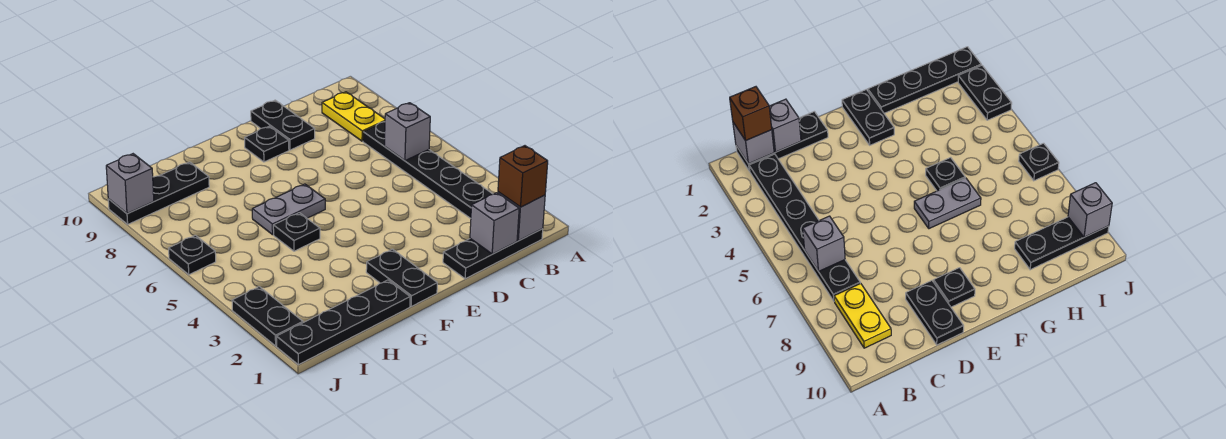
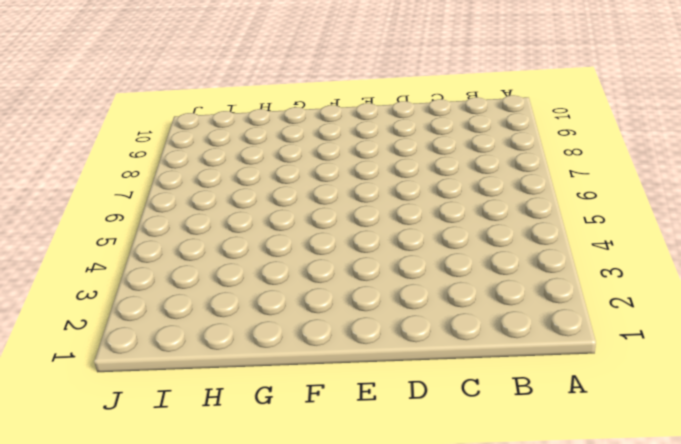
none -> black plate B1:D1 level 1
none -> black plate B2:B7 level 1
none -> yellow plate B8:B9 level 1

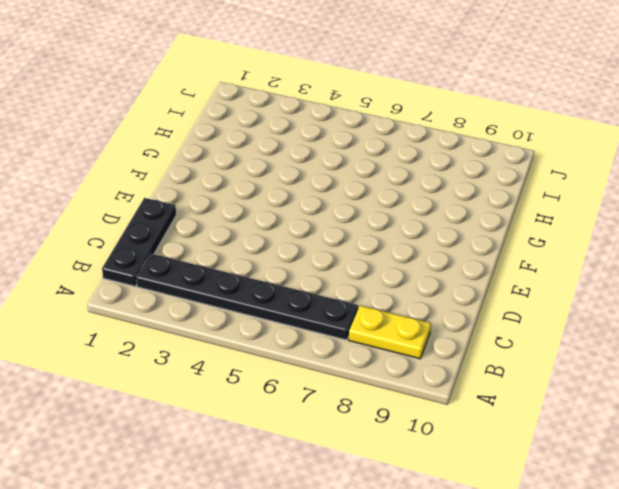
none -> black plate D9:D10 level 1
none -> black plate E9 level 1
none -> black plate F1:F2 level 1

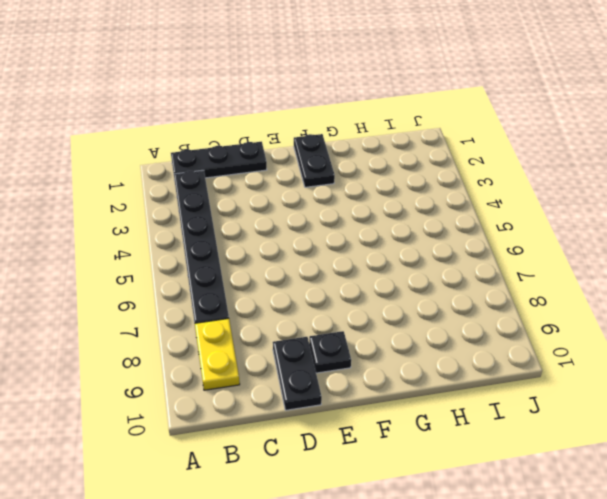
none -> grey plate F6:G6 level 1
none -> black plate G1:J1 level 1
none -> black plate G5 level 1

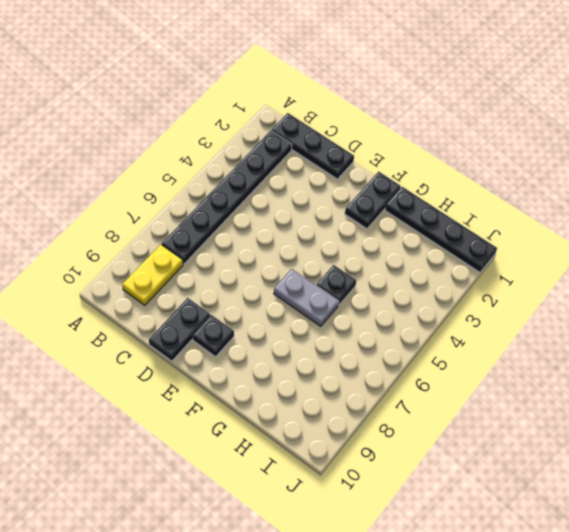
none -> black plate H9:J9 level 1
none -> black plate J2:J3 level 1
none -> black plate J6 level 1

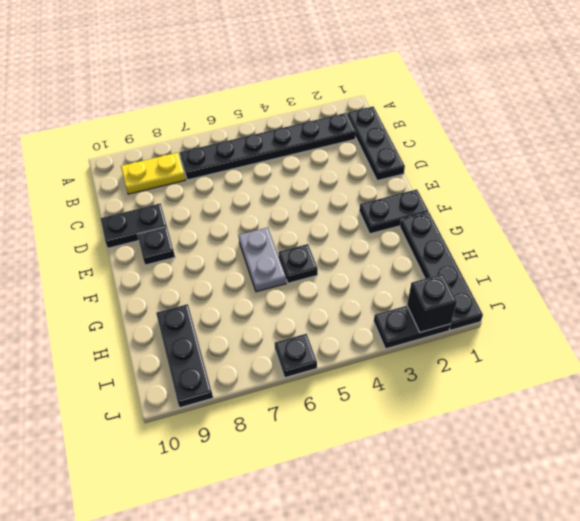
black brick J2 level 2 -> none
none -> grey brick B1 level 2
none -> grey brick B6 level 2
none -> grey brick C1 level 2

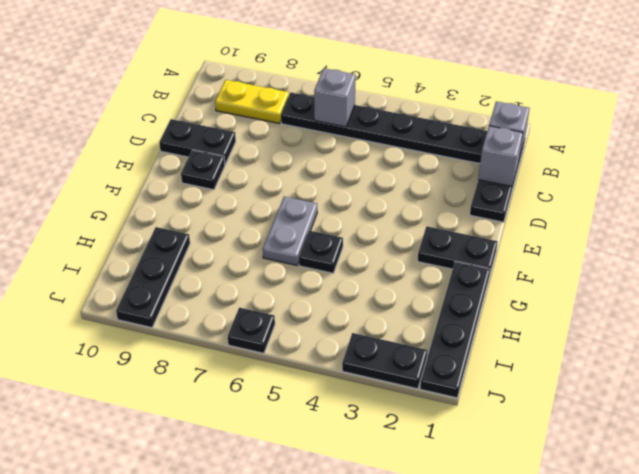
none -> grey brick J9 level 2
none -> brown brick B1 level 3

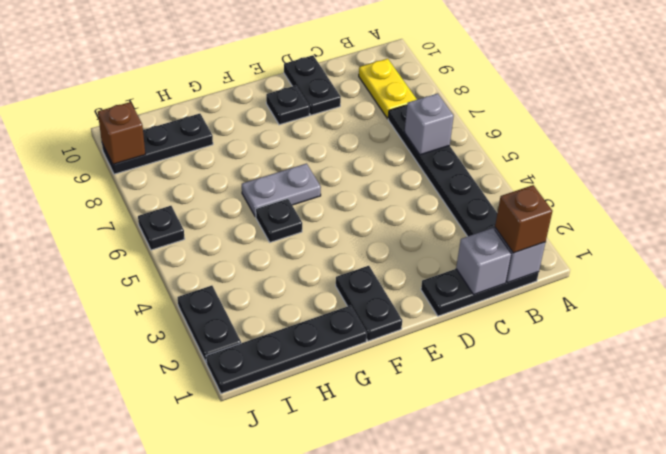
brown brick J9 level 2 -> grey brick J9 level 2

